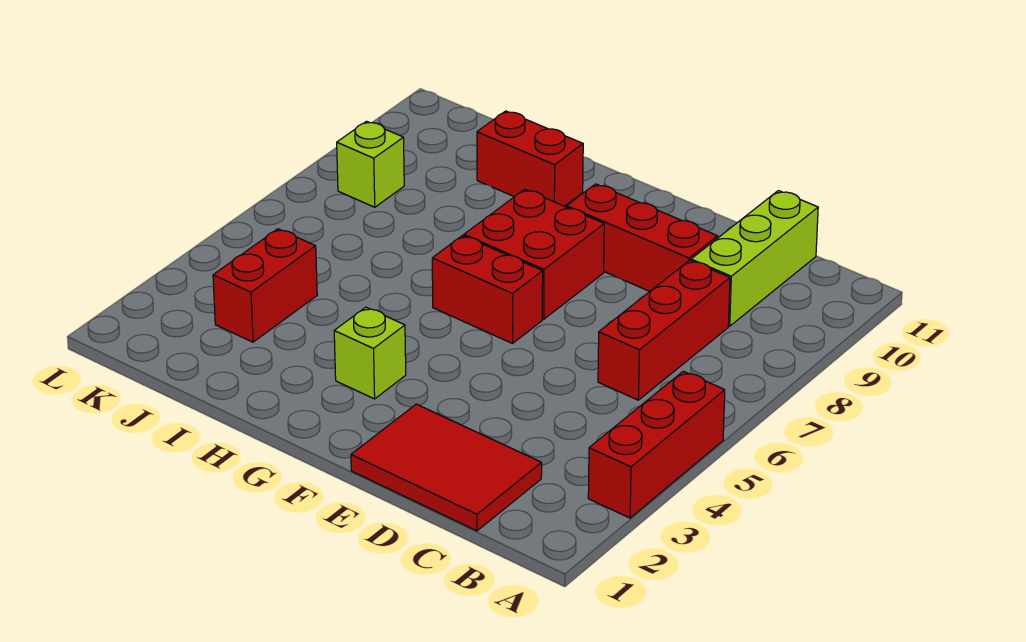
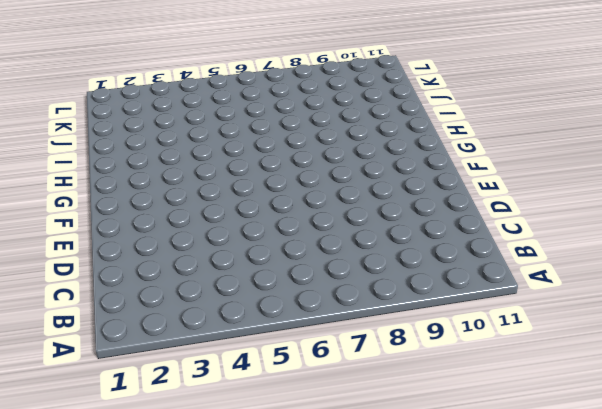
none -> red brick A3:A5 level 1
none -> red tile C1:E2 level 1

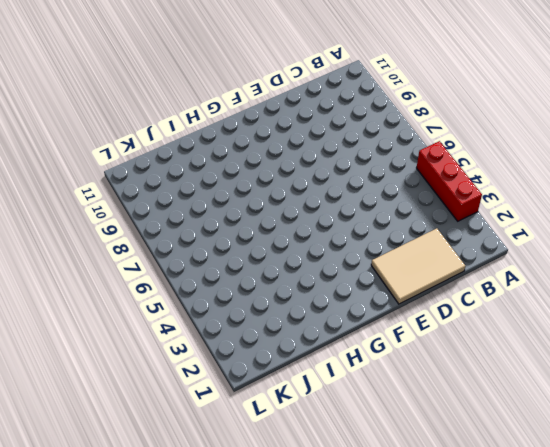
tan tile C1:E2 level 1 -> red tile C1:E2 level 1
none -> red brick C6:C8 level 1
none -> lime brick C9:C11 level 1

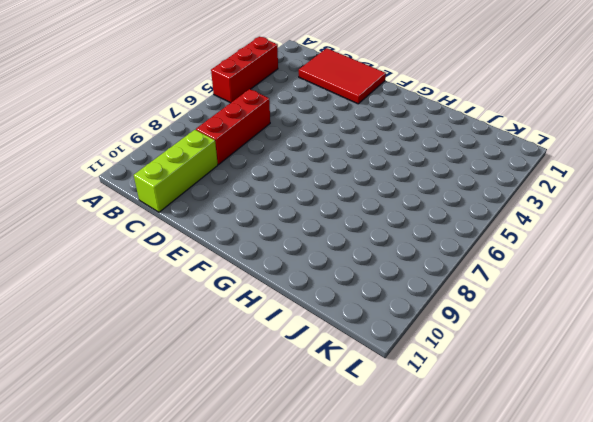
none -> red brick D9:F9 level 1
none -> red brick F6:G6 level 1

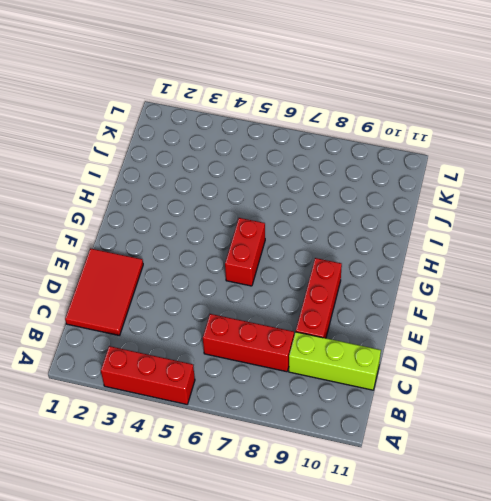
none -> red brick F7:G8 level 1
none -> lime brick G3 level 1

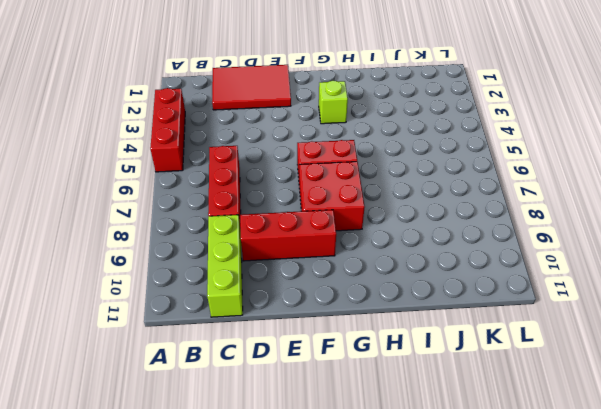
none -> red brick H10:I10 level 1
none -> red brick J3:J4 level 1

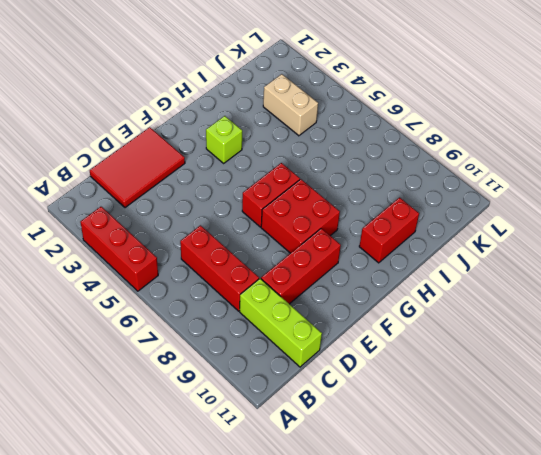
tan brick J3:J4 level 1 -> red brick J3:J4 level 1
none -> lime brick K8 level 1

